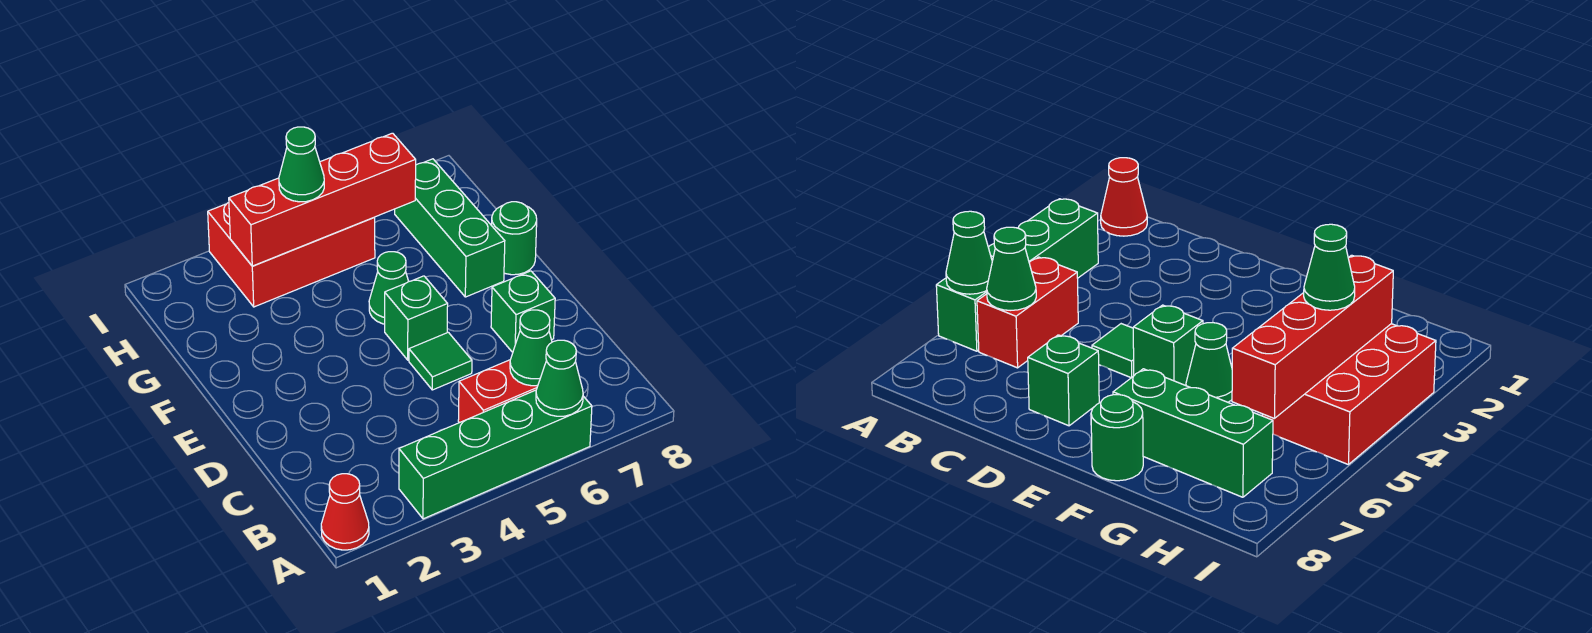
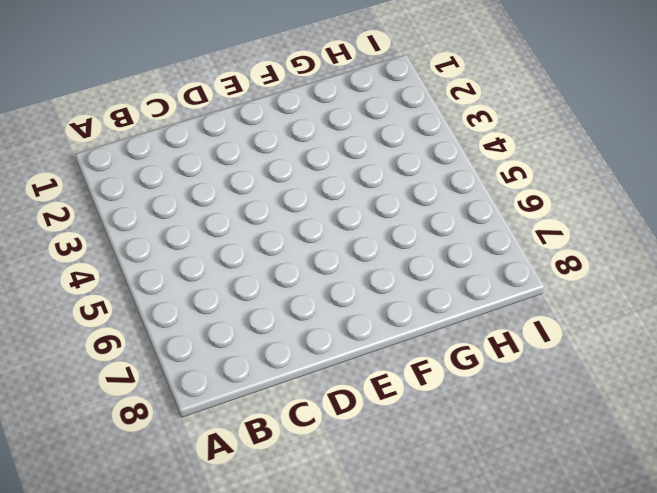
none -> red cone A1 level 1
none -> green brick A3:A6 level 1
none -> red brick B5:B6 level 1

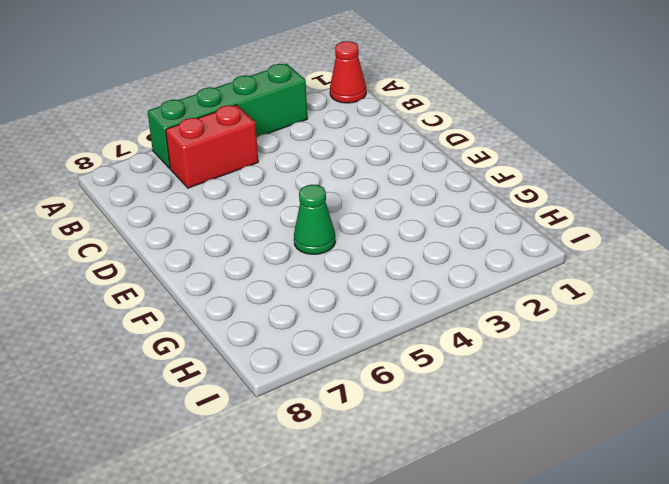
none -> green tile D5 level 1
none -> green brick D7 level 1
none -> green brick E5 level 1

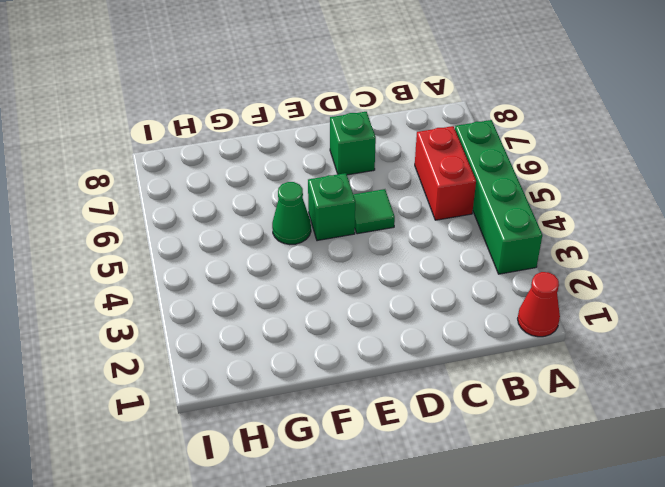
none -> green brick F7:H7 level 1
none -> green round brick F8 level 1
none -> red brick H3:I5 level 1

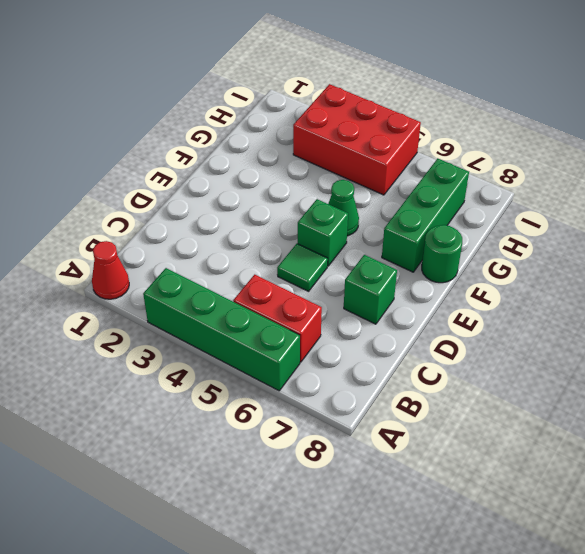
none -> green cone A6 level 2
none -> green cone B6 level 2
none -> red brick H3:H6 level 2

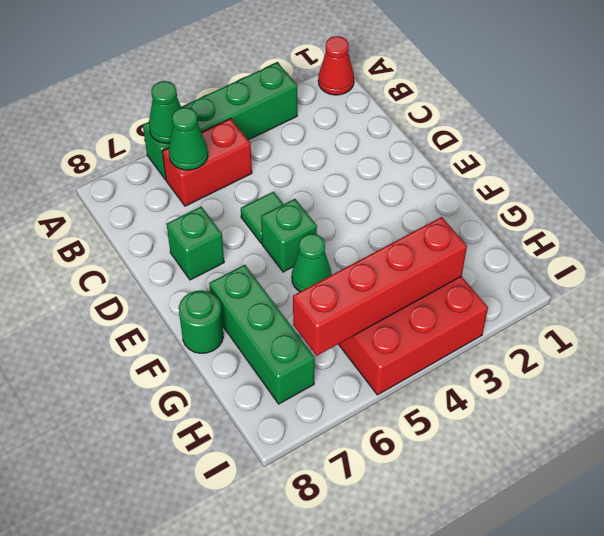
none -> green cone H4 level 3

